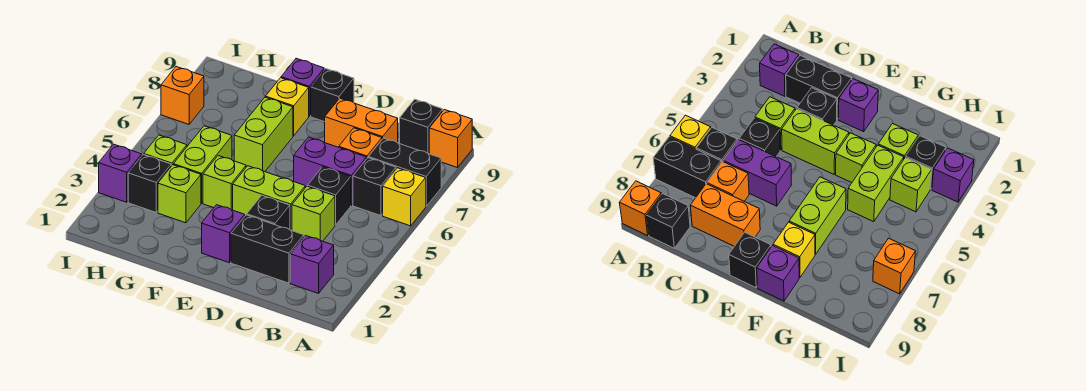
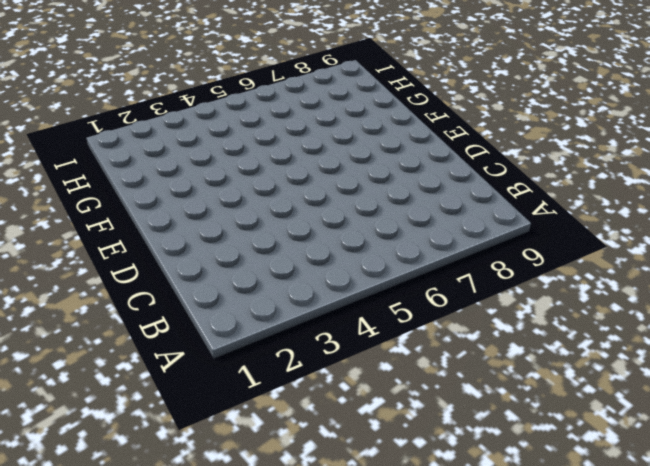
none -> yellow brick A6 level 1
none -> black brick A7:B7 level 1
none -> orange brick A9 level 1

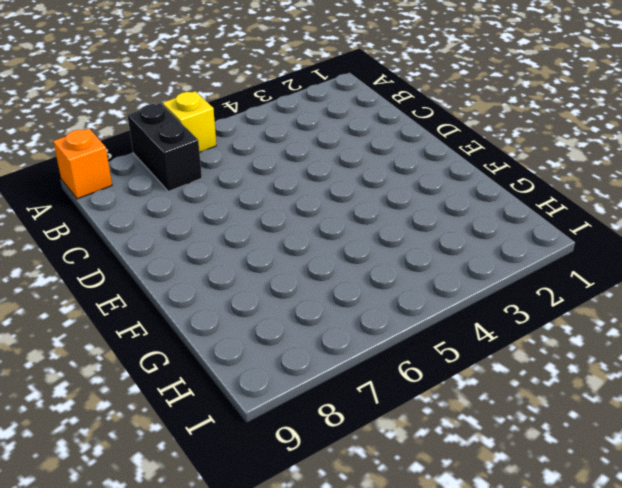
none -> purple brick B2 level 1
none -> black brick B6 level 1
none -> black brick B9 level 1

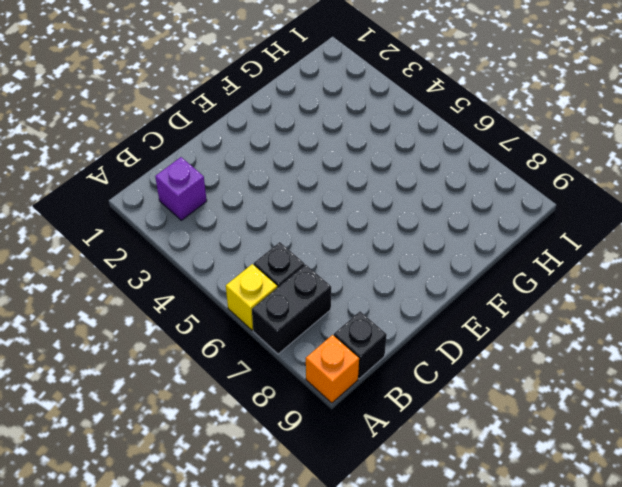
none -> black brick C2:D2 level 1
none -> lime brick C4 level 1
none -> black brick C5 level 1

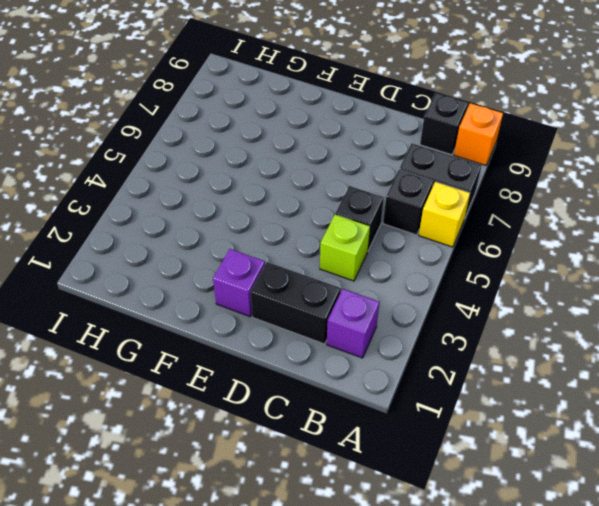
none -> purple brick C6:D6 level 1
none -> orange brick C7 level 1
none -> orange brick C8:D8 level 1

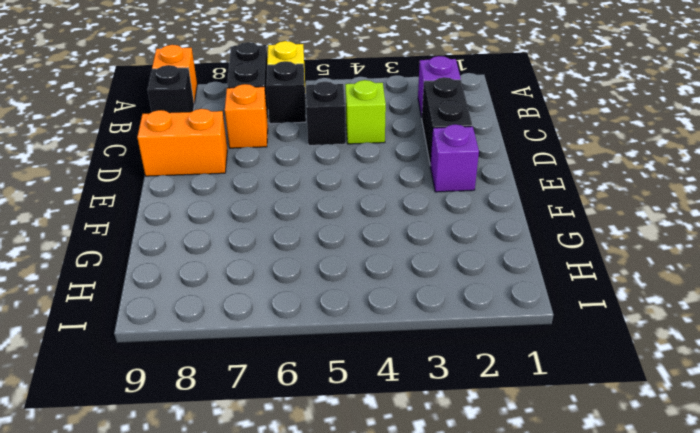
orange brick D8:D9 level 1 -> orange brick C8:D8 level 1
none -> purple brick C6:D6 level 1
none -> black brick D3 level 1
none -> lime brick D4:E4 level 1

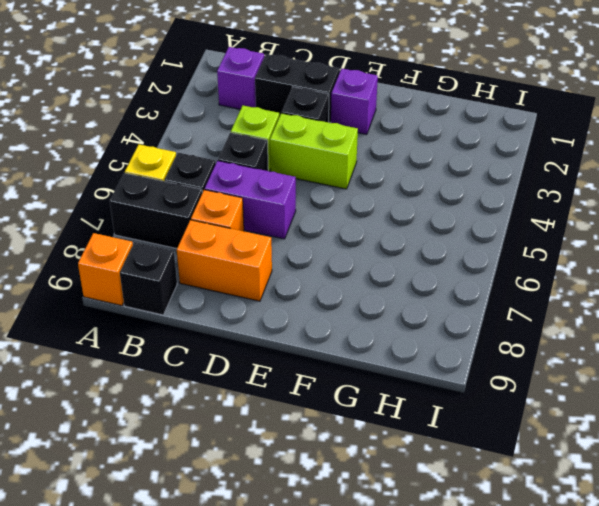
none -> black brick E9 level 1
none -> lime brick F4 level 1
none -> lime brick F6:F7 level 1

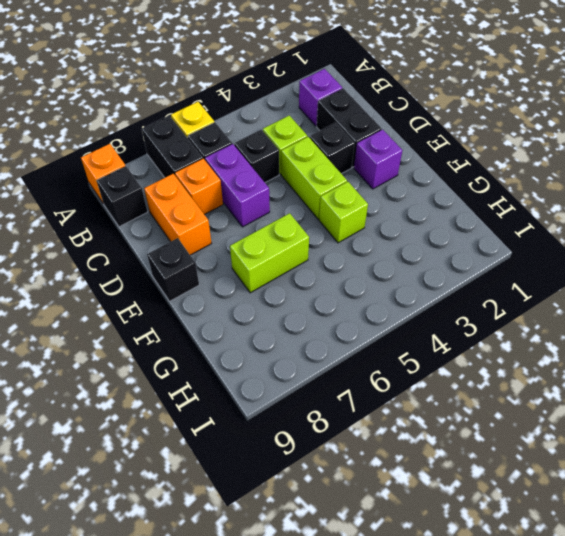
none -> yellow brick F8 level 1
none -> purple brick F9 level 1
none -> lime brick G3 level 1

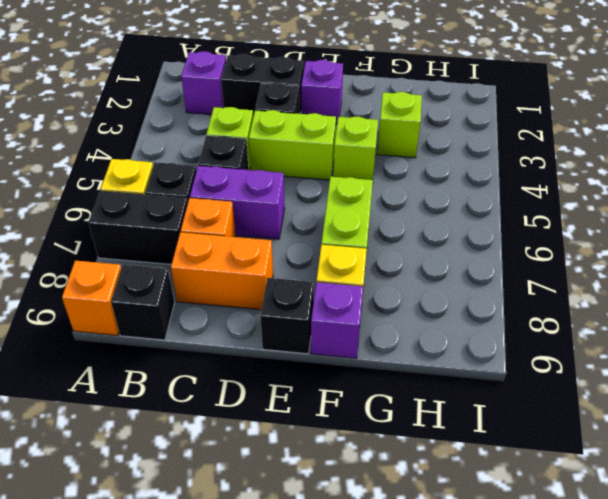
none -> lime brick G4:G5 level 1
none -> black brick H3 level 1
none -> lime brick H4 level 1

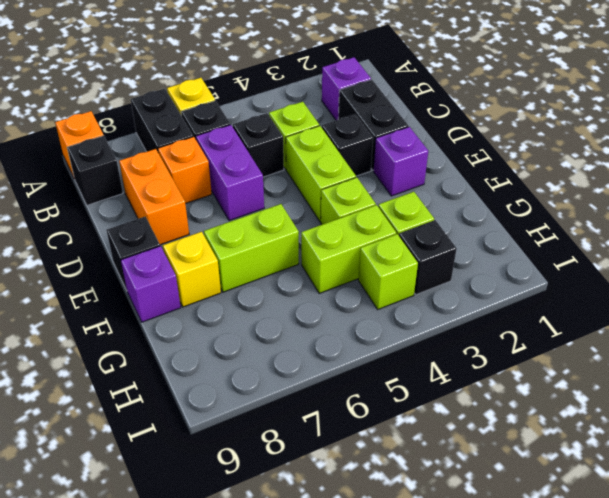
none -> purple brick I3 level 1
none -> orange brick I7 level 1

